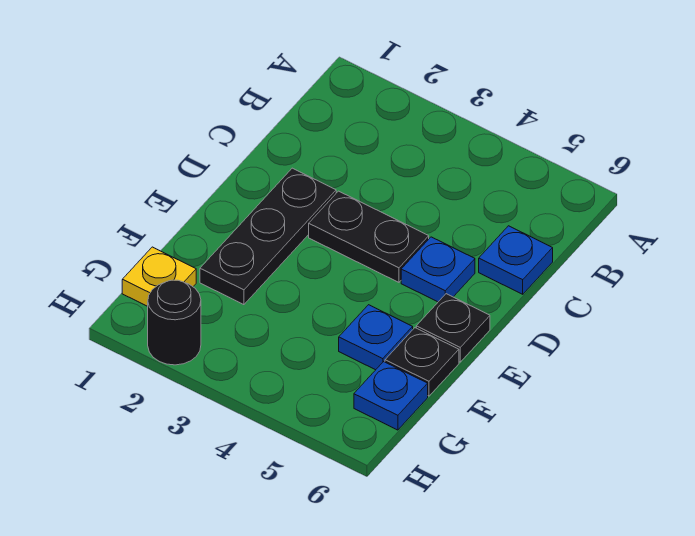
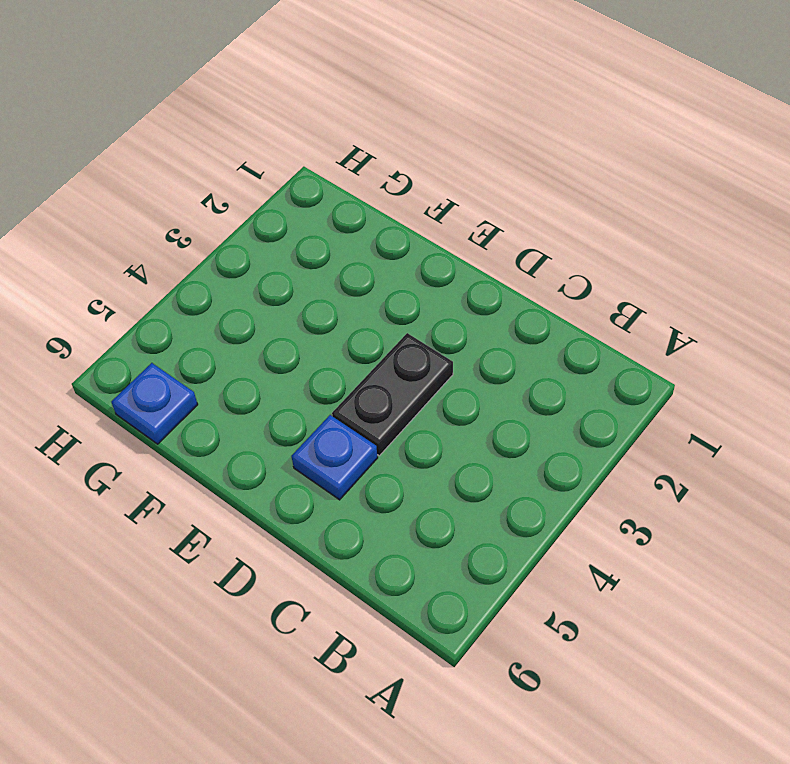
none -> blue plate C6 level 1
none -> black plate D2:F2 level 1

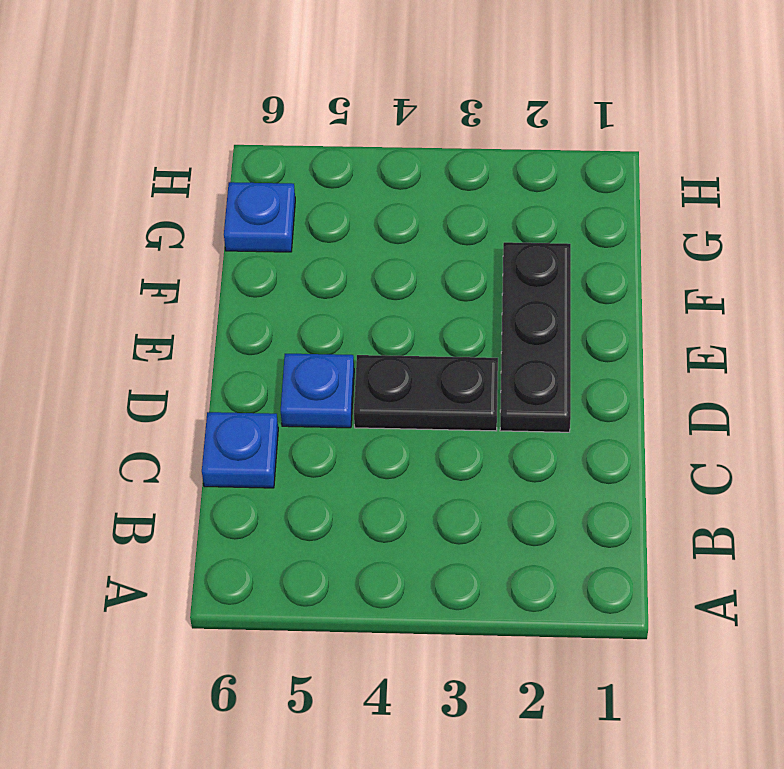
none -> black plate E6 level 1
none -> blue plate F5 level 1

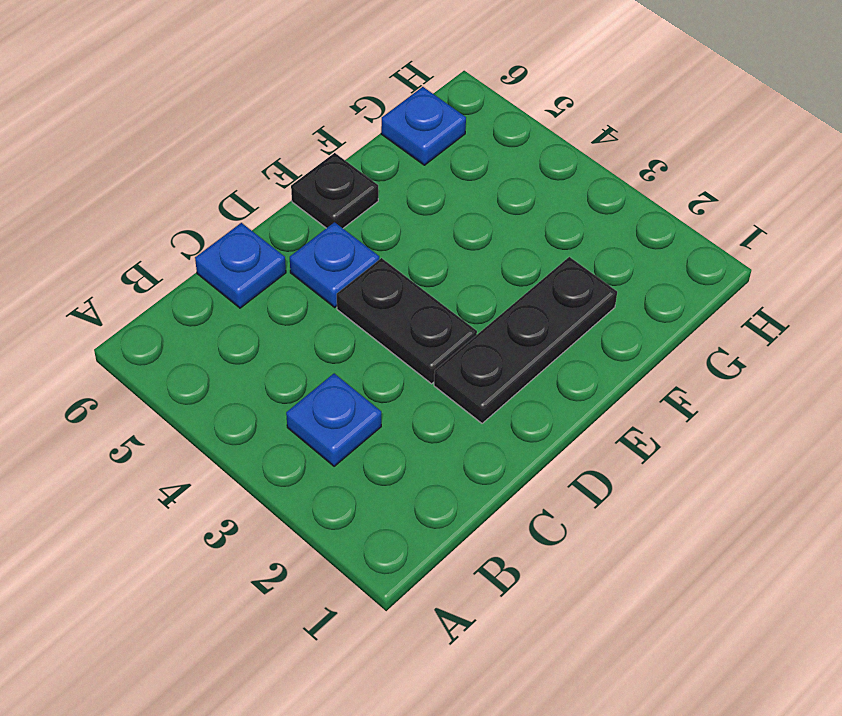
blue plate B3 level 1 -> blue plate F5 level 1
none -> black plate F6 level 1
none -> yellow plate G1 level 1

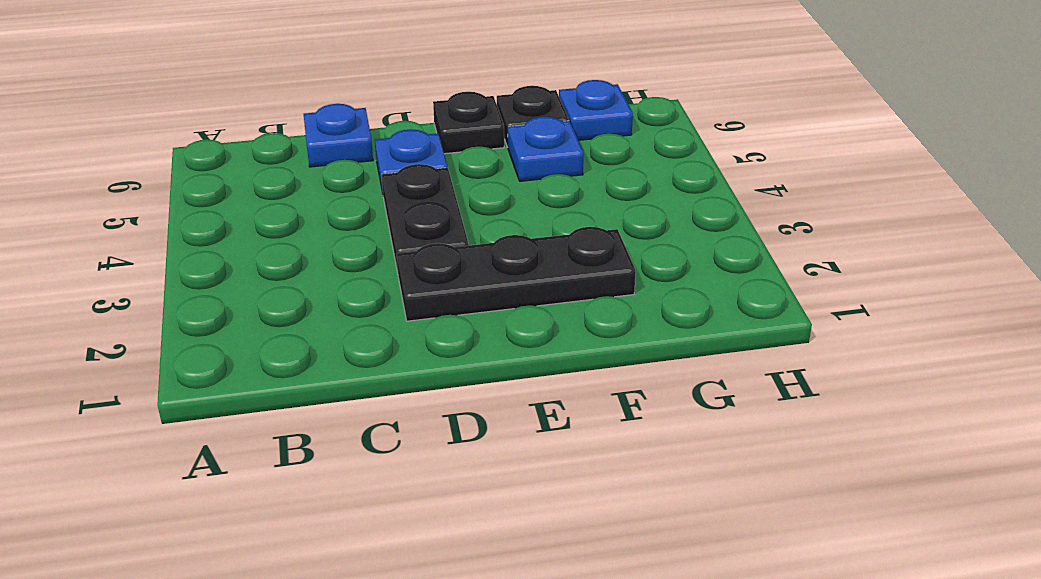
none -> yellow plate G1 level 1
none -> black round brick H2 level 1

